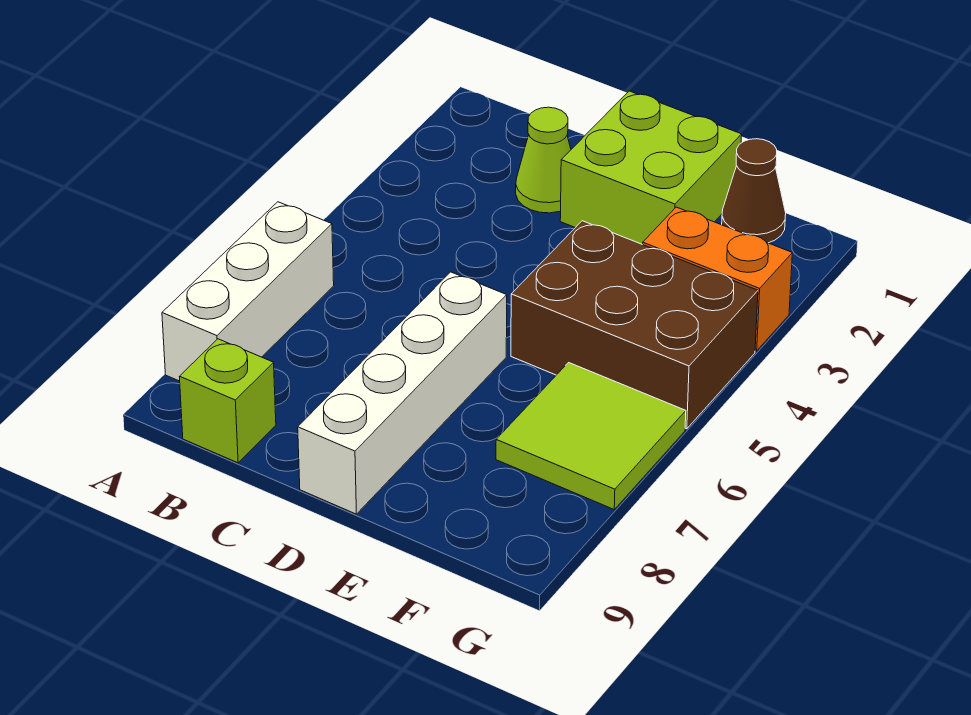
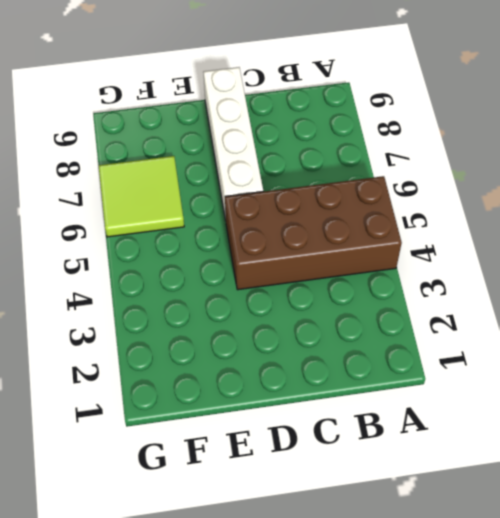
brown brick A4:D5 level 1 -> none
none -> white brick A6:A8 level 1
none -> lime brick B9 level 1

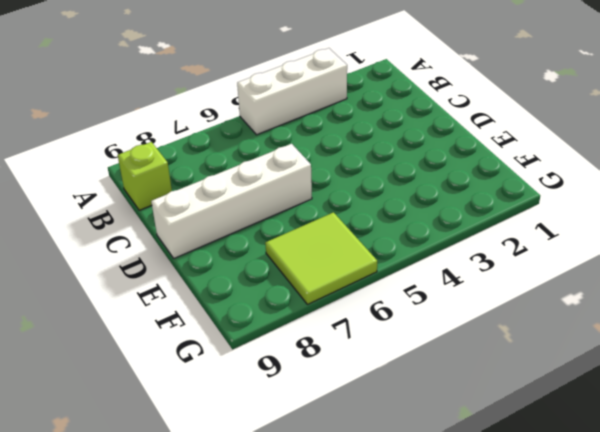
white brick A3:A5 level 1 -> white brick A6:A8 level 1
none -> lime cone C2 level 1
none -> lime brick D1:E2 level 1

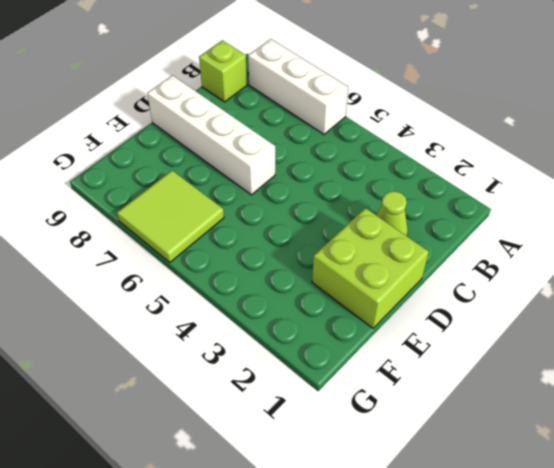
none -> brown brick E4:G5 level 1
none -> brown cone F1 level 1

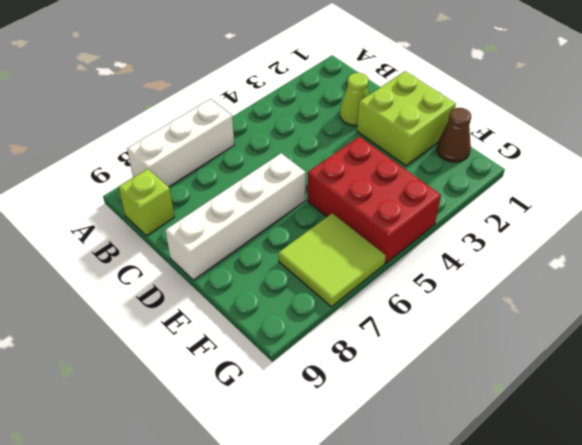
red brick E4:G5 level 1 -> brown brick E4:G5 level 1
none -> orange brick F3:G3 level 1

